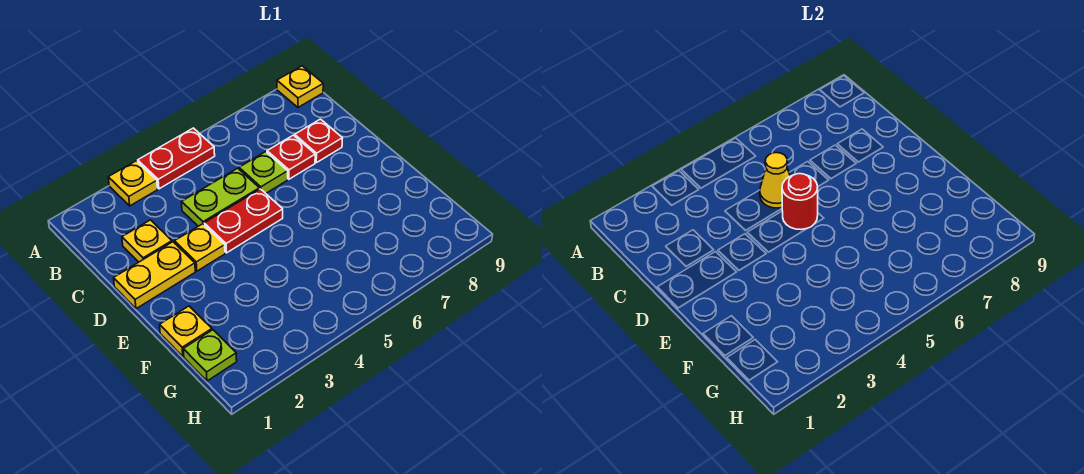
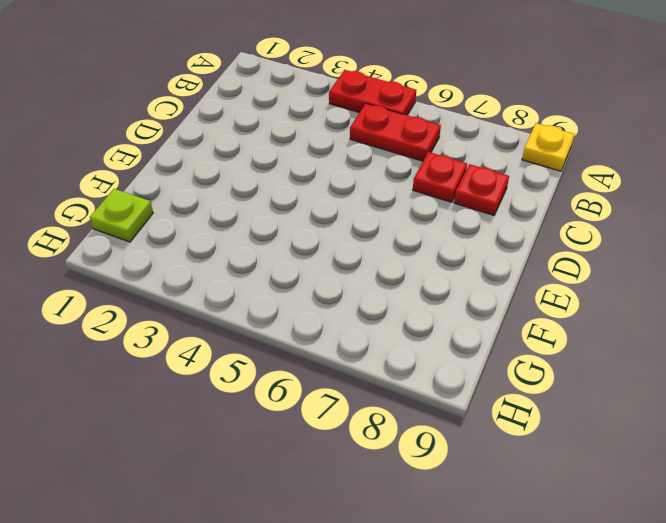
red plate B5:B6 level 1 -> red plate D4:D5 level 1
none -> yellow plate A3 level 1
none -> yellow plate C2 level 1
none -> lime plate C4:C5 level 1

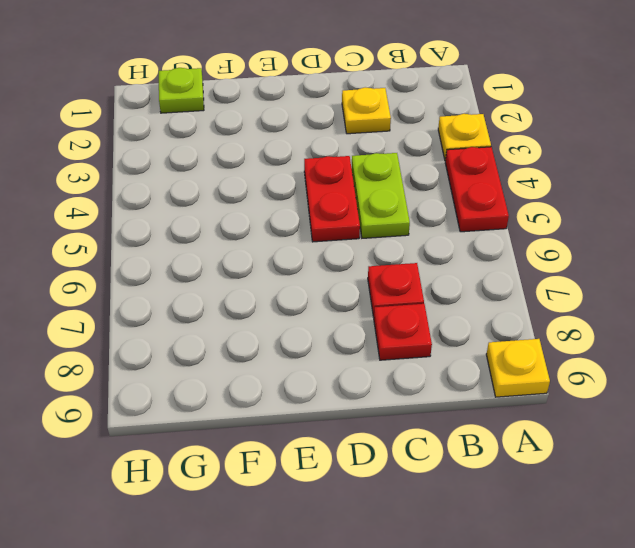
none -> lime plate C6 level 1
none -> yellow plate D1:D2 level 1
none -> yellow plate D3 level 1

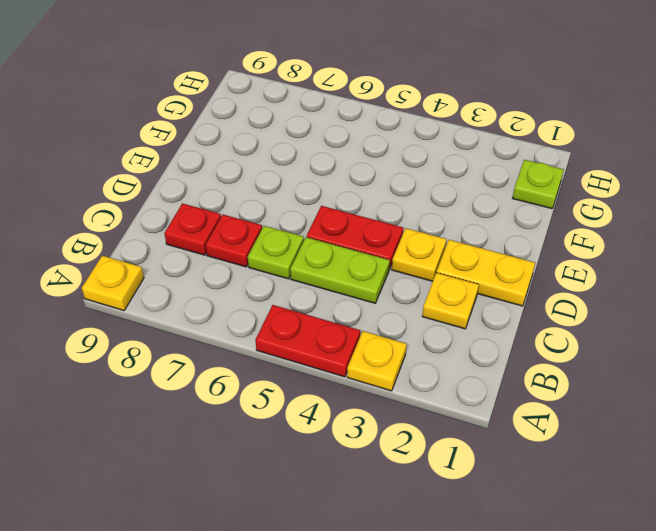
none -> yellow plate F1 level 1
none -> yellow cone C5 level 2
none -> red round brick D5 level 2

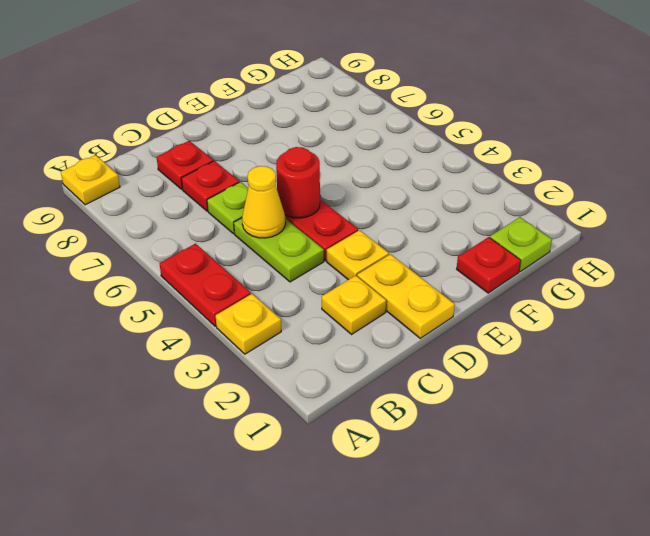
red plate F1 level 1 -> yellow plate F1 level 1

